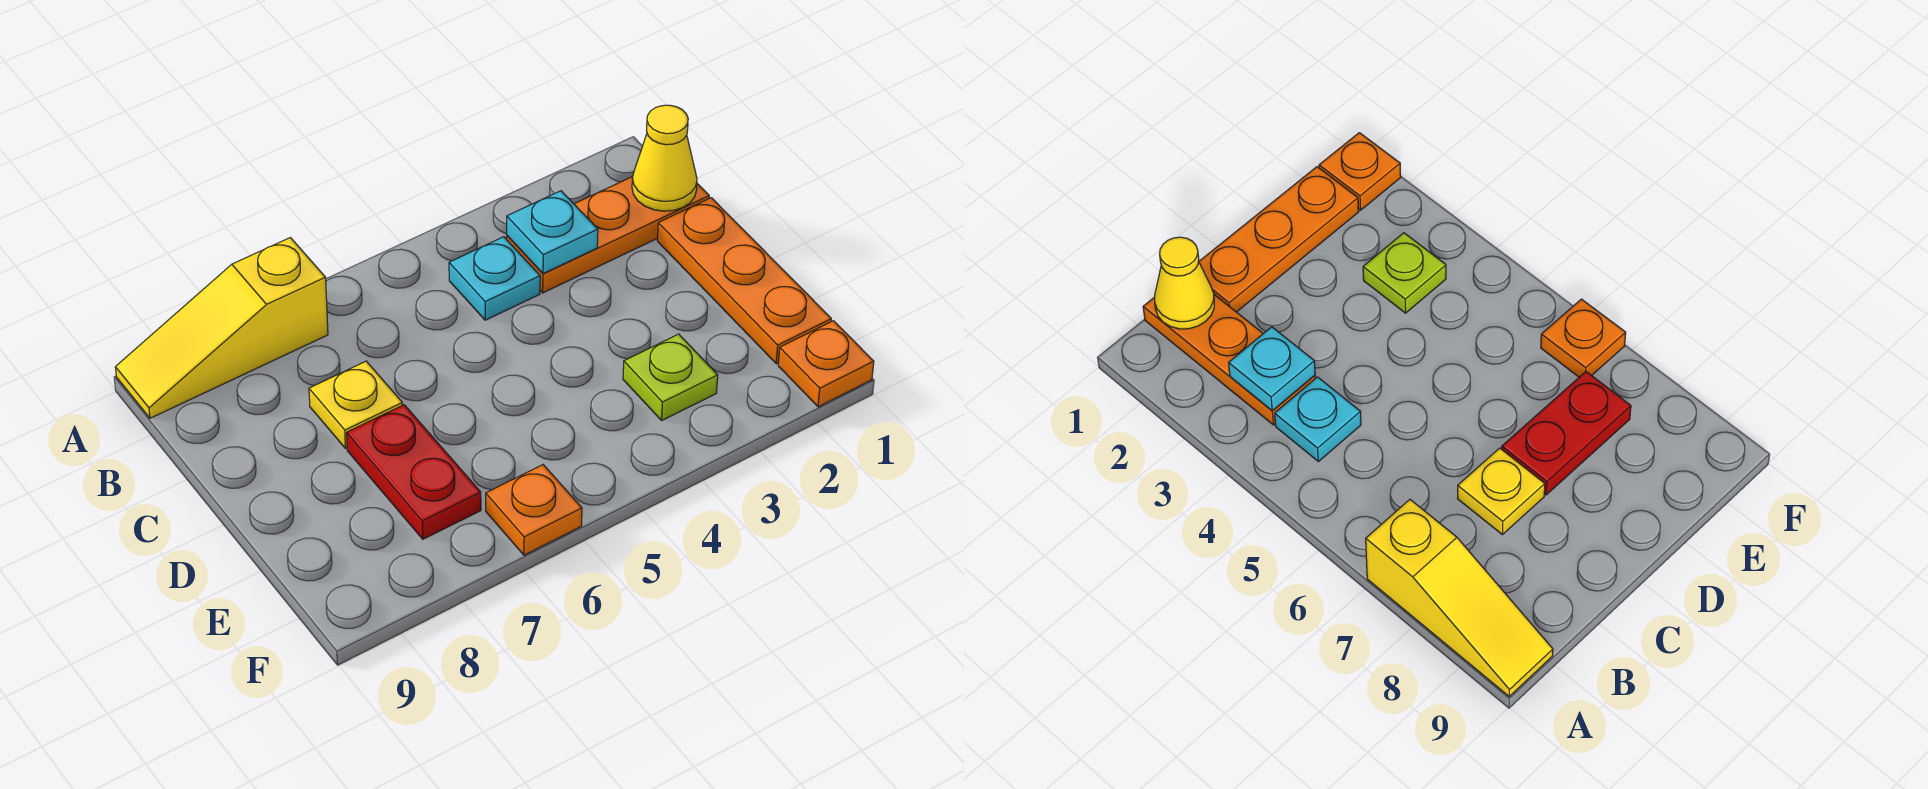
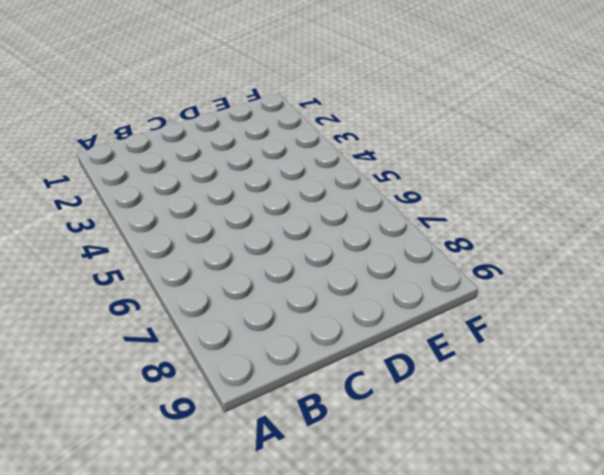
none -> yellow slope A7:A9 level 1 top 7
none -> orange plate B1:B3 level 1

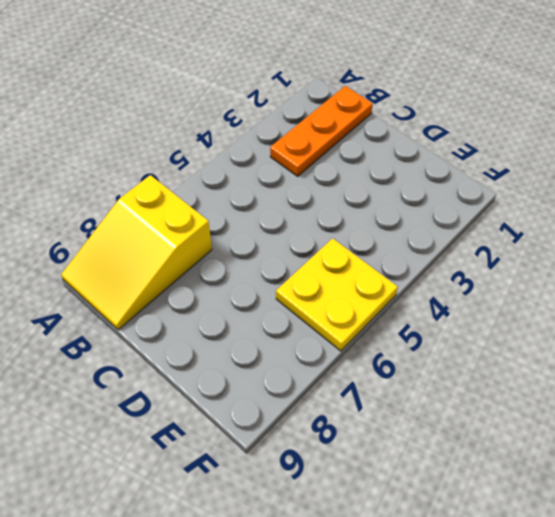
yellow slope A7:B9 level 1 top 7 -> yellow slope A7:A9 level 1 top 7
yellow plate E5:F6 level 1 -> orange plate F6 level 1
none -> cyan plate B4 level 1
none -> orange plate C1:E1 level 1

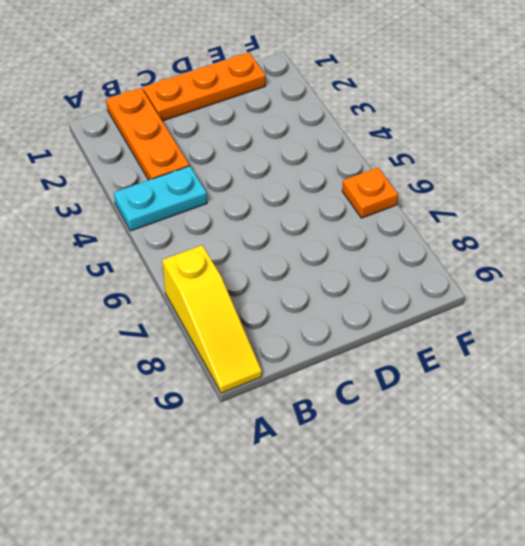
cyan plate A4:B4 level 1 -> cyan plate B4 level 1
none -> yellow plate C7 level 1
none -> red plate D7:E7 level 1

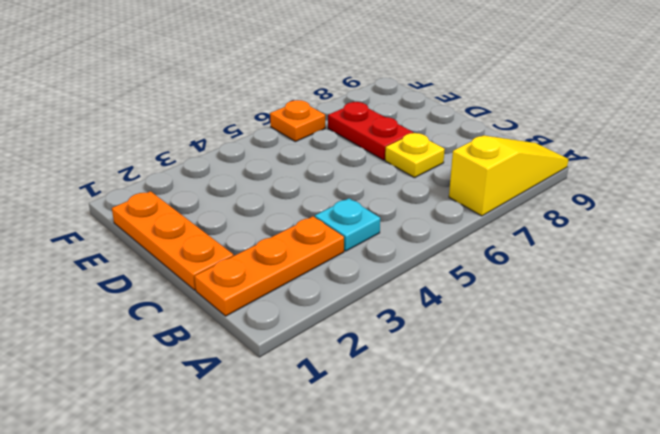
none -> lime plate E3 level 1
none -> orange plate F1 level 1

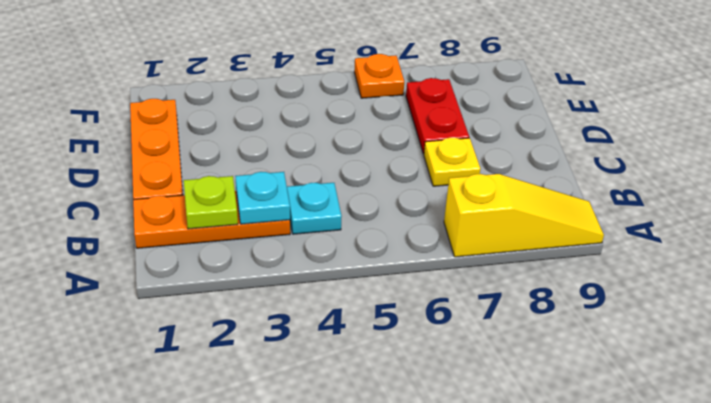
lime plate B2 level 2 -> lime plate E3 level 1
none -> orange plate F1 level 1
none -> yellow cone B1 level 2

